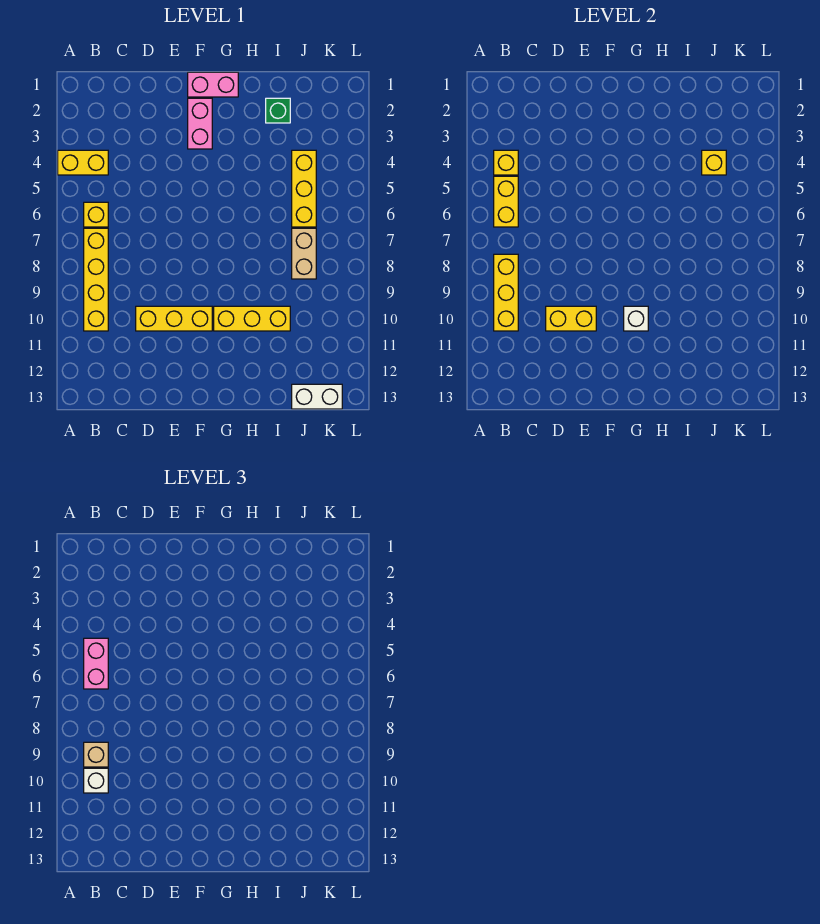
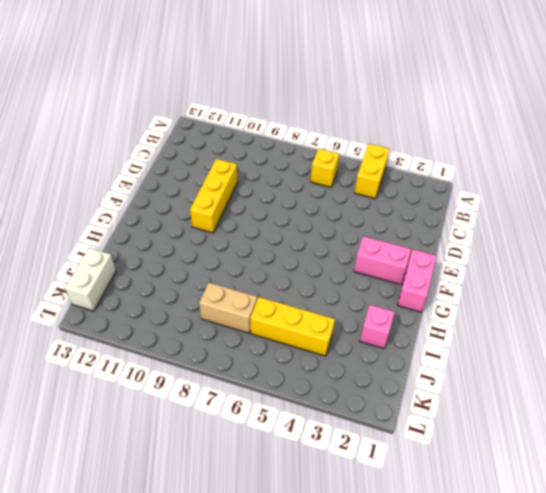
pink brick I2 level 1 -> green brick I2 level 1
none -> yellow brick B7:B10 level 1
none -> yellow brick G10:I10 level 1
none -> yellow brick B4 level 2

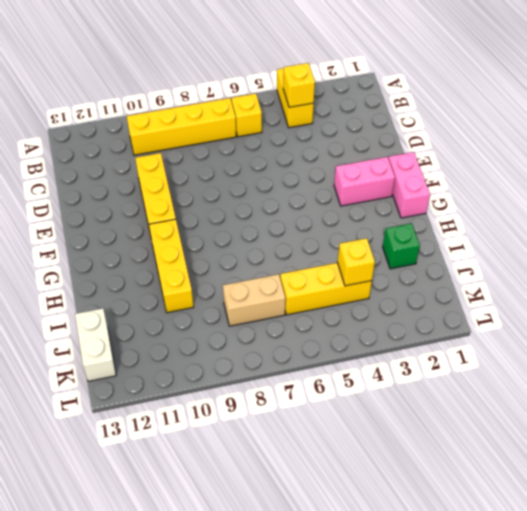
none -> yellow brick B5:B6 level 2
none -> yellow brick B8:B10 level 2
none -> yellow brick D10:E10 level 2

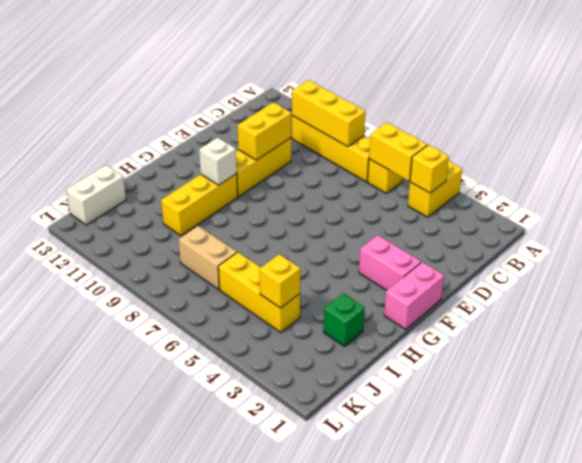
none -> pink brick B5:B6 level 3
none -> tan brick B9 level 3
none -> white brick B10 level 3

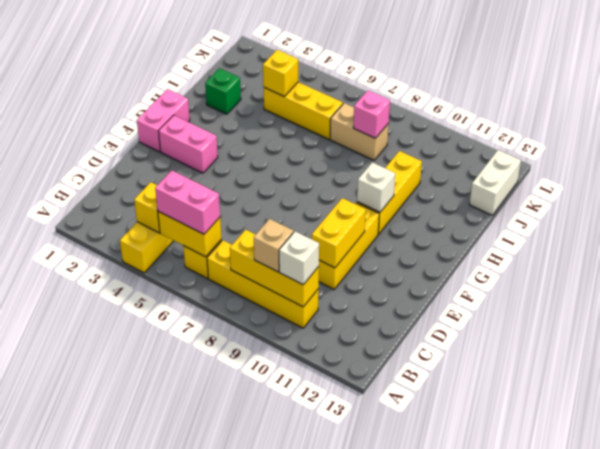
pink brick J8 level 2 -> none

